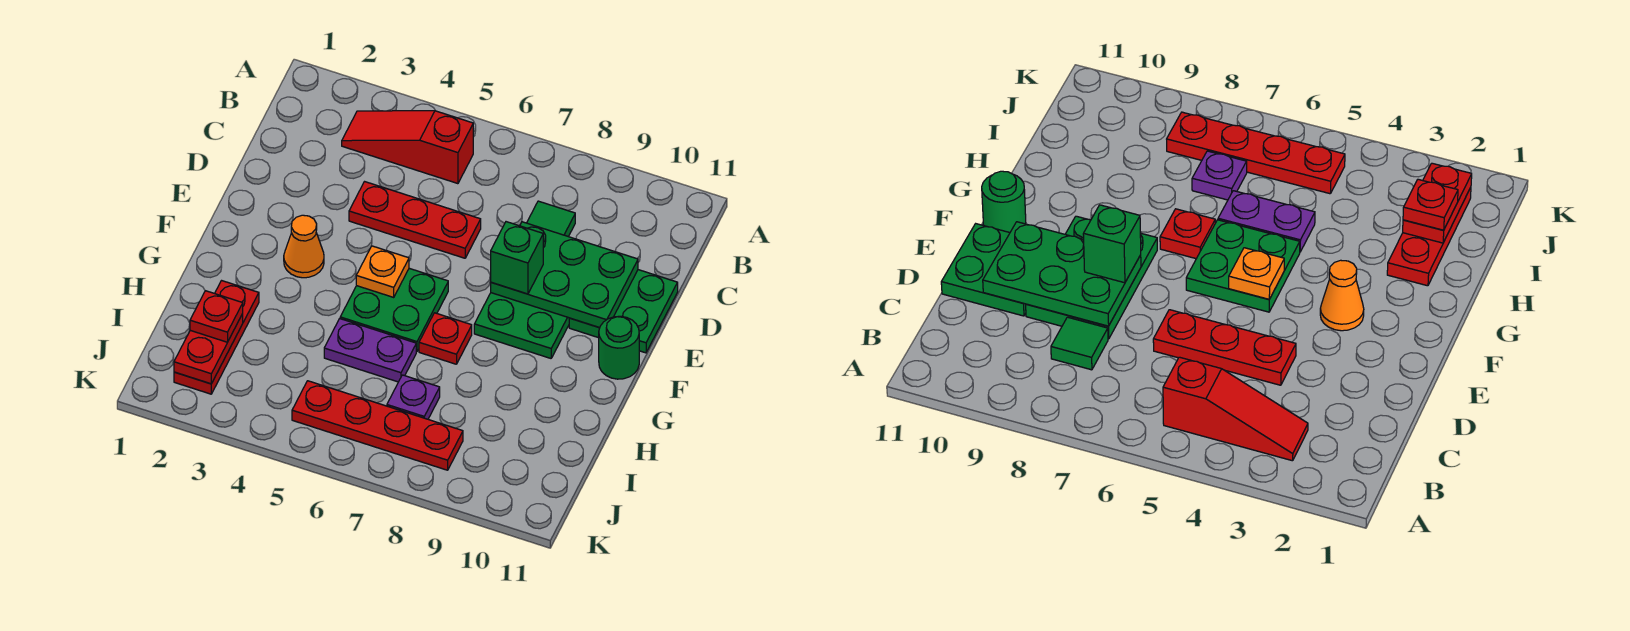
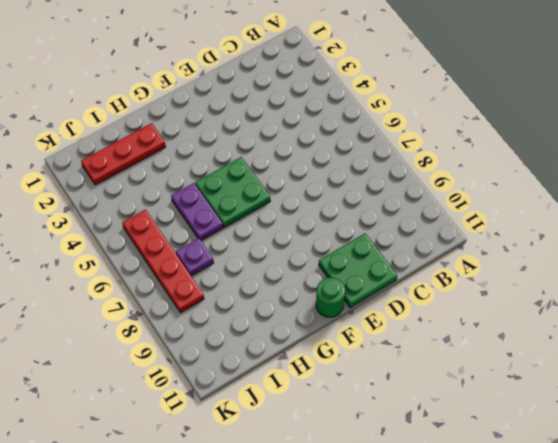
none -> red slope B3:B5 level 1 top 5
none -> green tile C8 level 1
none -> red plate D4:D6 level 1

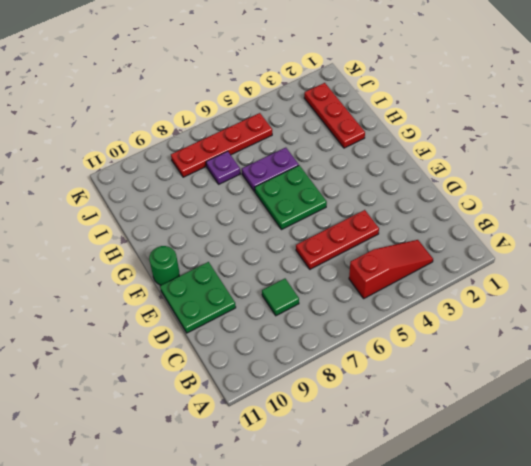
none -> green plate D8:F9 level 1
none -> orange cone F3 level 1
none -> red plate G7 level 1

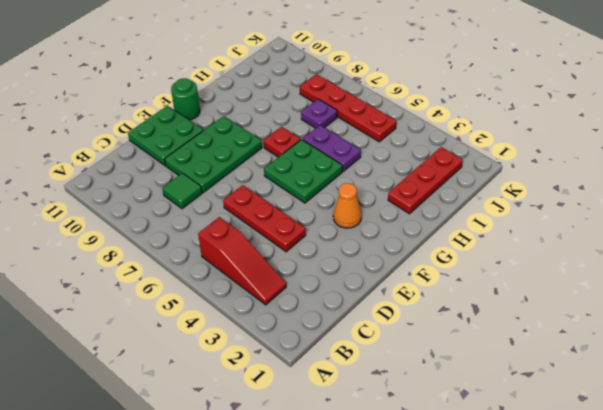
none -> green plate D8:E10 level 2
none -> orange plate F5 level 2
none -> red plate I2:J2 level 2

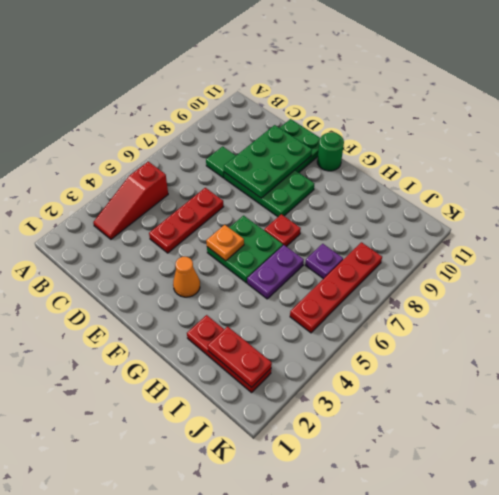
none -> green brick E8 level 3
none -> red plate I2 level 3

